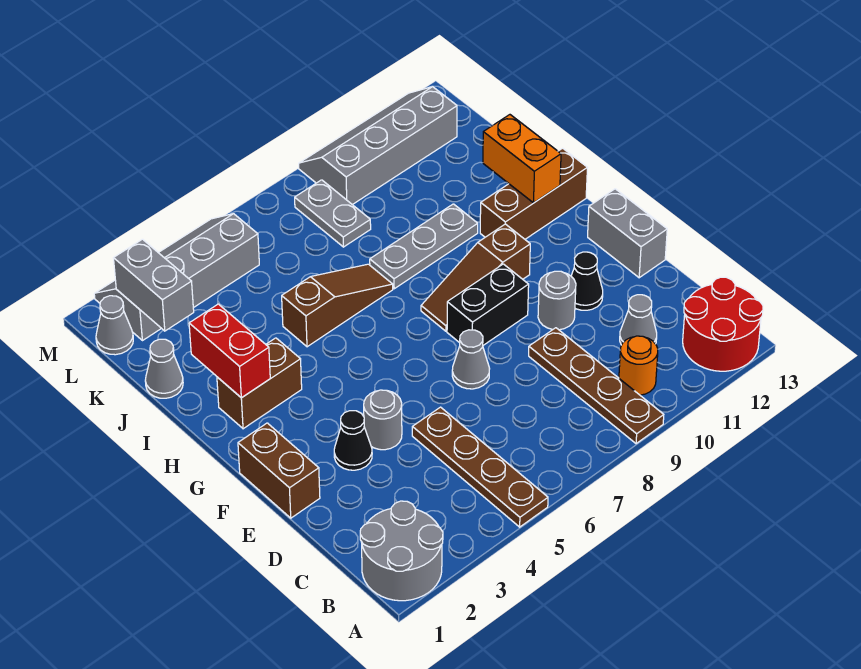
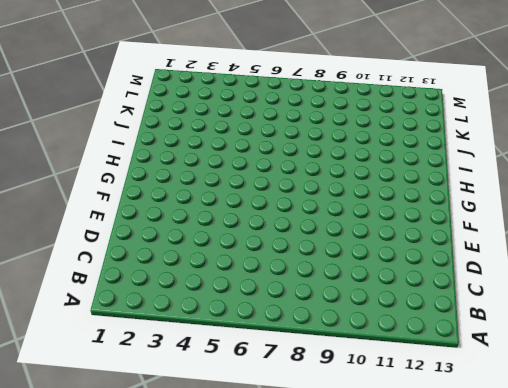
none -> grey round brick A1:B2 level 1
none -> brown plate A5:D5 level 1
none -> brown plate A9:D9 level 1

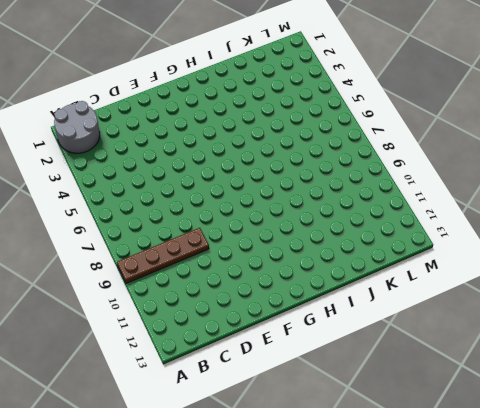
none -> brown plate A5:D5 level 1
none -> red round brick A12:B13 level 1
none -> orange round brick B10 level 1

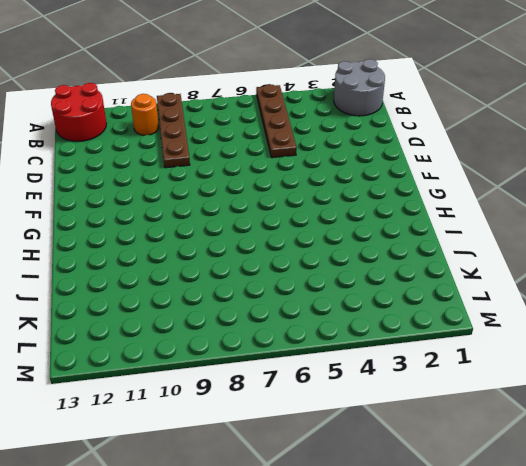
none -> grey cone C11 level 1
none -> brown brick E1:F1 level 1
none -> black cone E3 level 1

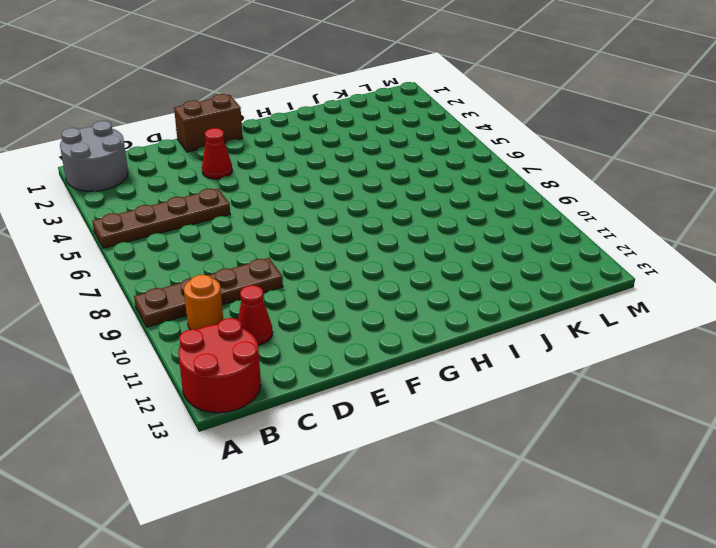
red cone C11 level 1 -> grey cone C11 level 1
red cone E3 level 1 -> black cone E3 level 1
none -> grey round brick E4 level 1
none -> grey cone E7 level 1
none -> grey round brick E10 level 1

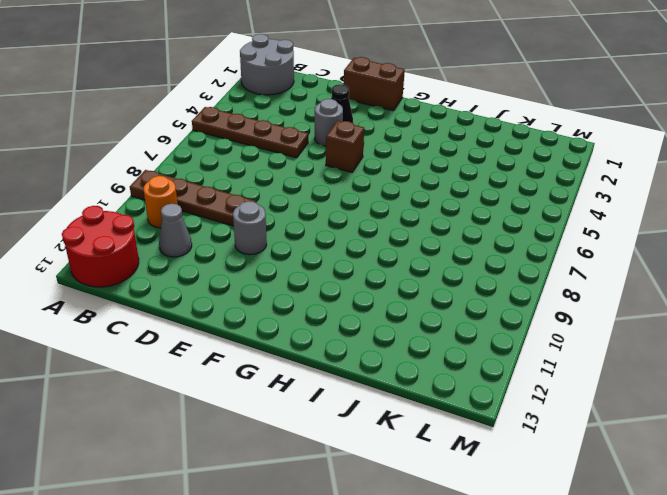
brown brick F5 level 1 -> none
none -> grey cone E7 level 1
none -> black cone E11 level 1
none -> grey brick E13:F13 level 1

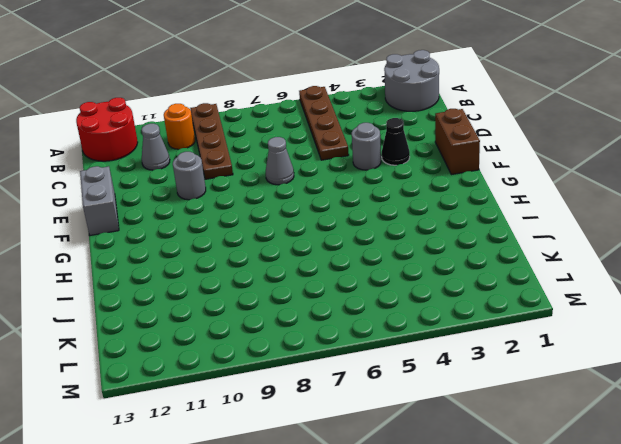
none -> black cone E11 level 1
none -> black brick F8:F9 level 1
none -> brown slope G8:G10 level 1 top 10

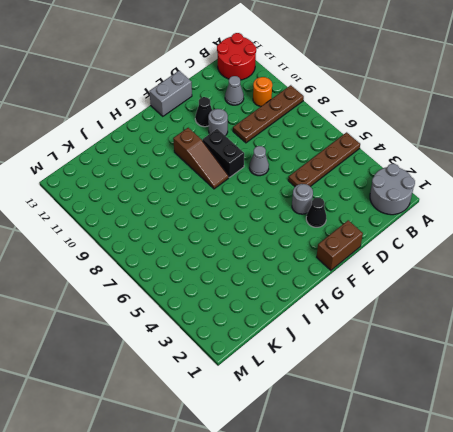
none -> brown brick H2:H3 level 1
none -> brown brick H11:H13 level 1
none -> brown slope I5:I7 level 1 top 5

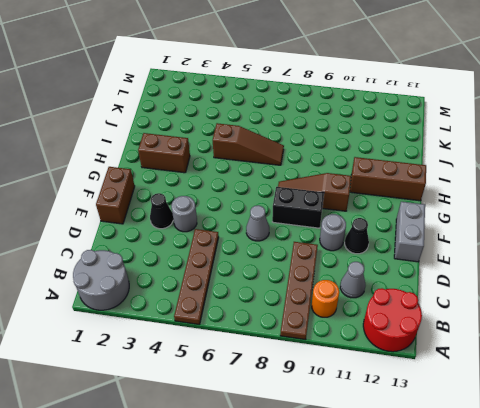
none -> grey plate I8:I10 level 1
none -> grey cone J1 level 1
none -> grey plate K8:L8 level 1

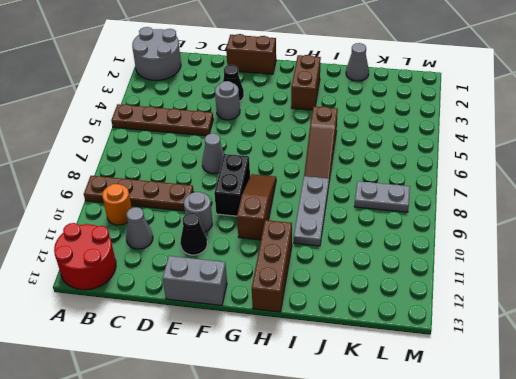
none -> grey cone L1 level 1
none -> grey slope L2:M5 level 1 top L
none -> grey slope L9:M12 level 1 top L

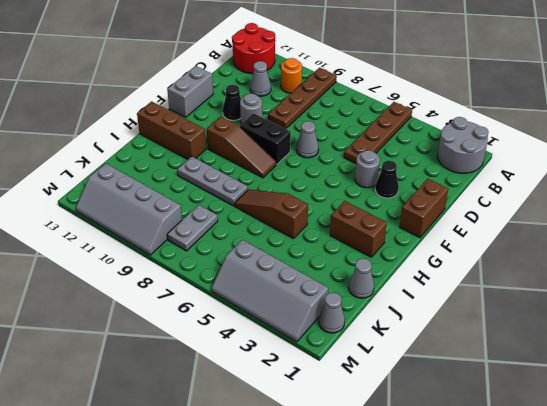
none -> red brick H2:I2 level 2
none -> orange brick H12:I12 level 2
none -> grey brick K2:L2 level 2

